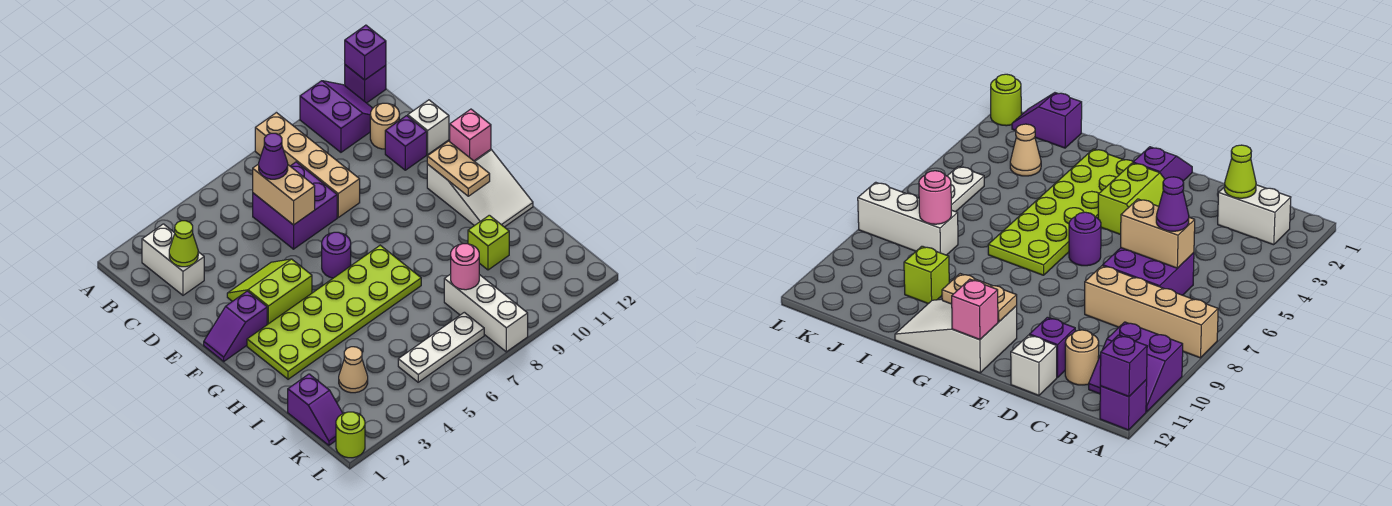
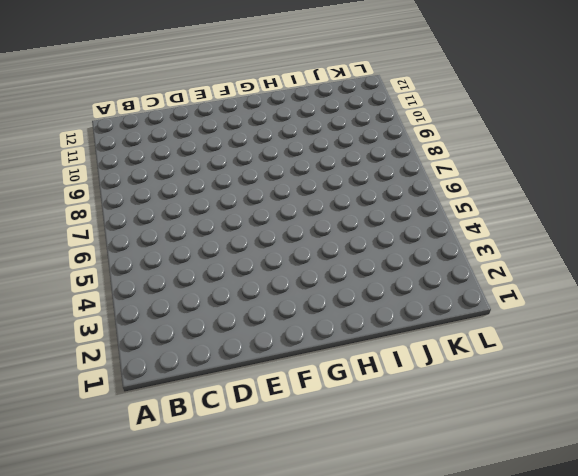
none -> tan brick A8:D8 level 1
none -> purple slope A10:B11 level 1 top 10
none -> purple brick A12 level 1

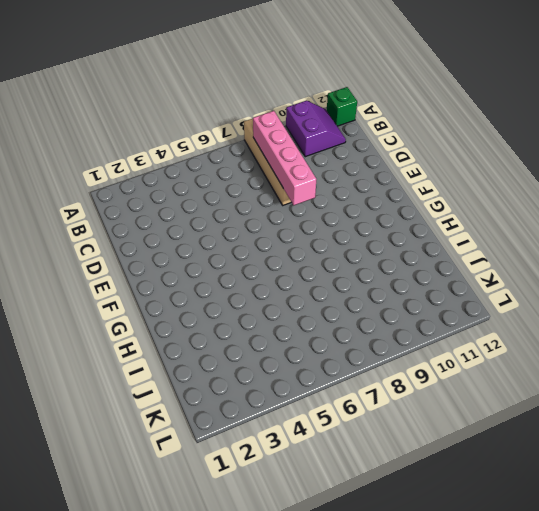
green brick A12 level 1 -> purple brick A12 level 1
pink brick B8:E8 level 2 -> none
none -> white brick B2:C2 level 1
none -> purple brick C6:D7 level 1
none -> tan round brick C11 level 1

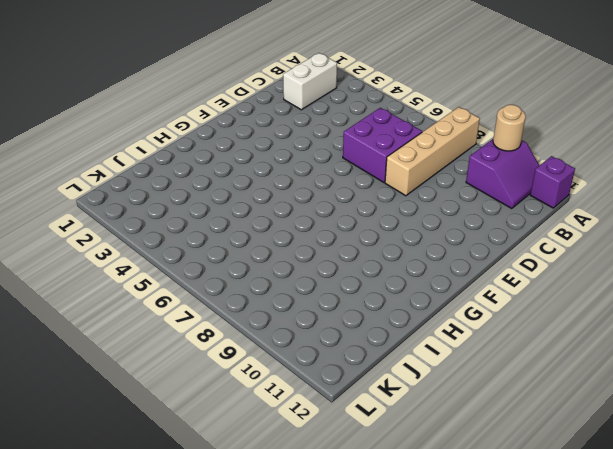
tan round brick A10 level 2 -> tan round brick C11 level 1
none -> purple brick D11 level 1
none -> white brick D12 level 1
none -> lime slope E3:F4 level 1 top F

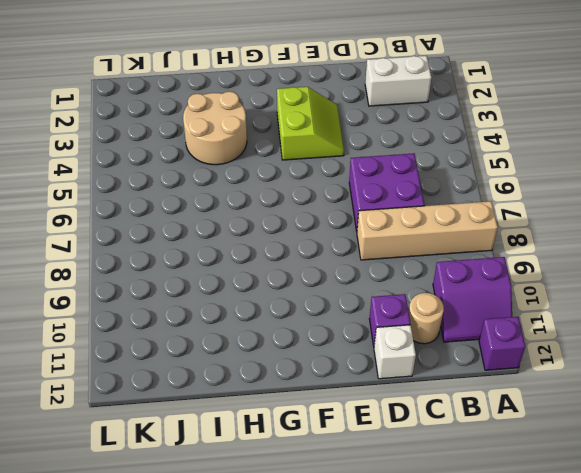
tan round brick H3:I4 level 1 -> lime plate G2:H7 level 1
none -> purple slope F1:F2 level 1 top 2
none -> purple round brick F6 level 1
none -> white slope F11:H12 level 1 top F

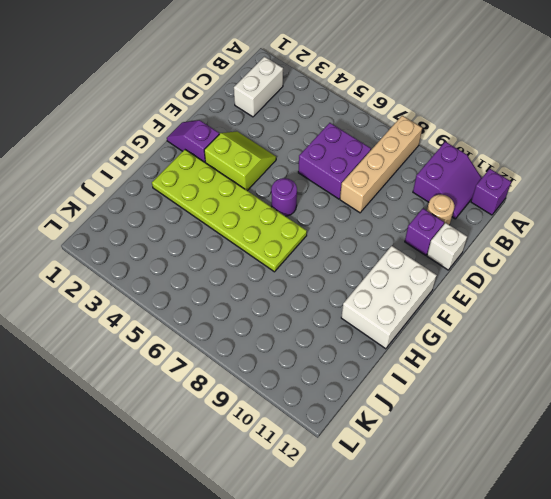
white brick F11:H12 level 1 -> white slope F11:H12 level 1 top F
none -> lime brick I10 level 1
none -> purple slope J1:K1 level 1 top J
none -> tan cone J3 level 1

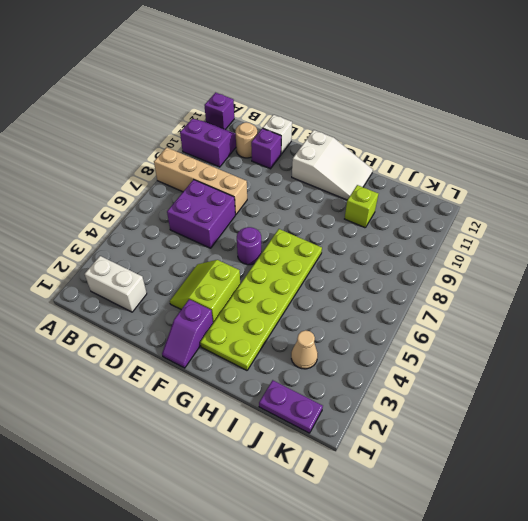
purple plate J1:K1 level 1 -> purple slope J1:K1 level 1 top J
none -> white brick J8:L8 level 1
none -> white plate K5:K7 level 1
none -> lime round brick L1 level 1

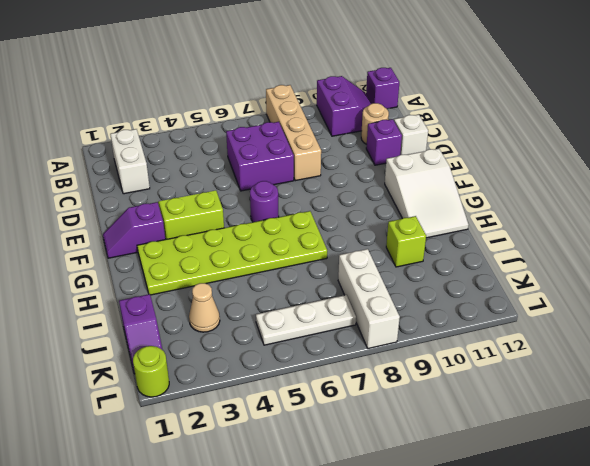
none -> purple brick A12 level 2
none -> lime cone C2 level 2
none -> tan brick C6:D6 level 2

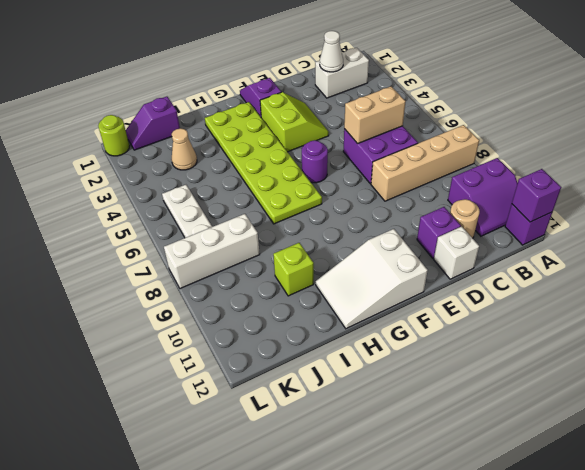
white cone C2 level 2 -> lime cone C2 level 2
none -> tan plate F11:G11 level 2
none -> pink brick F12 level 2
none -> pink round brick J8 level 2

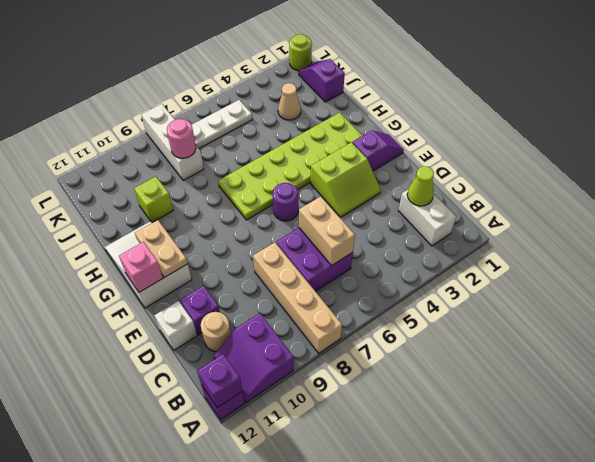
none -> purple cone C6 level 3

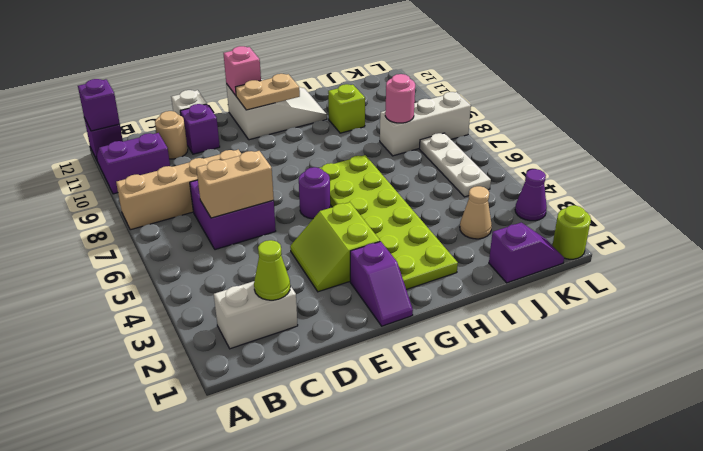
purple cone L3 level 1 -> purple cone C6 level 3

